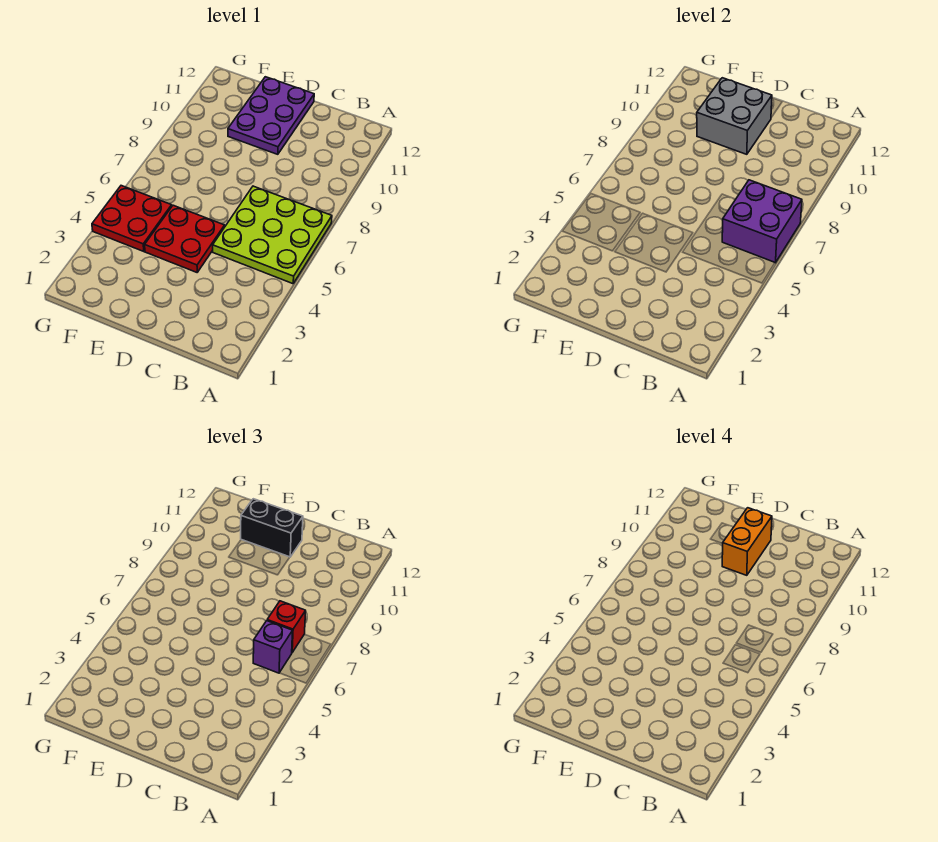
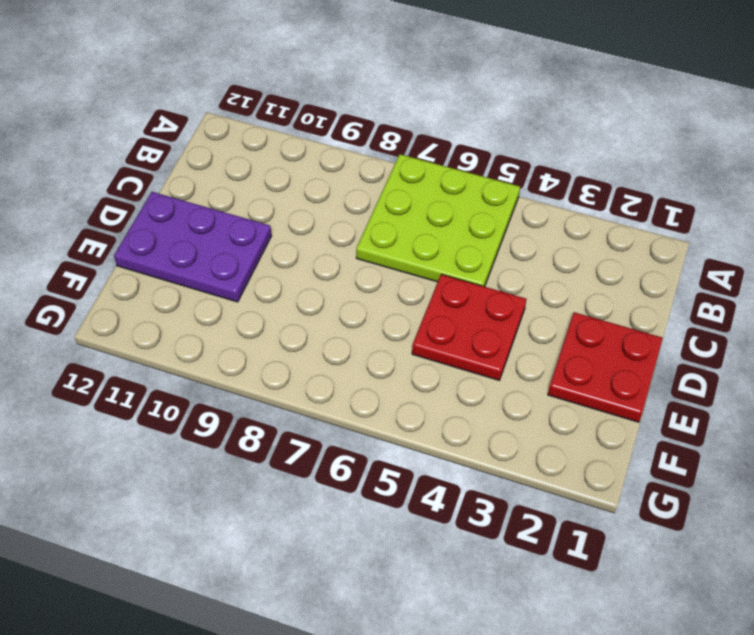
red plate D1:E2 level 1 -> red plate F4:G5 level 1
none -> purple brick A6:B7 level 2
none -> grey brick D10:E11 level 2

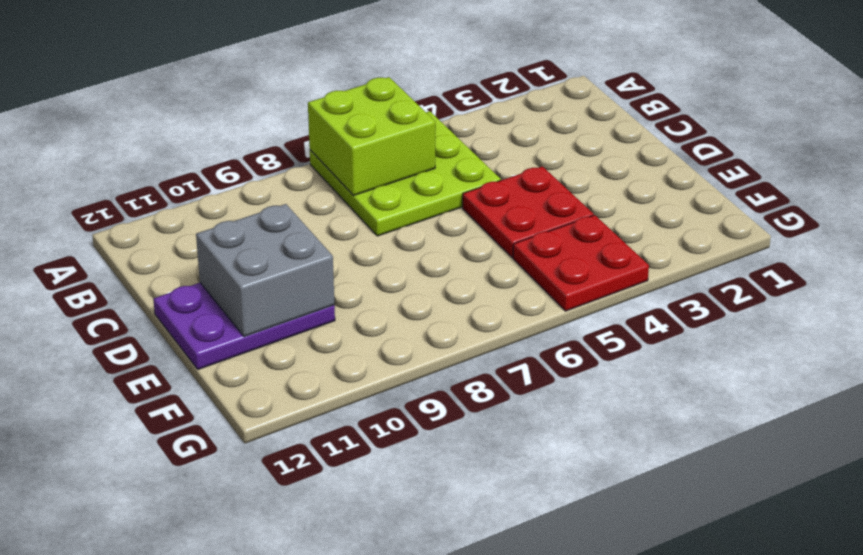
lime brick A6:B7 level 2 -> purple brick A6:B7 level 2
none -> purple brick B6 level 3
none -> red brick B7 level 3

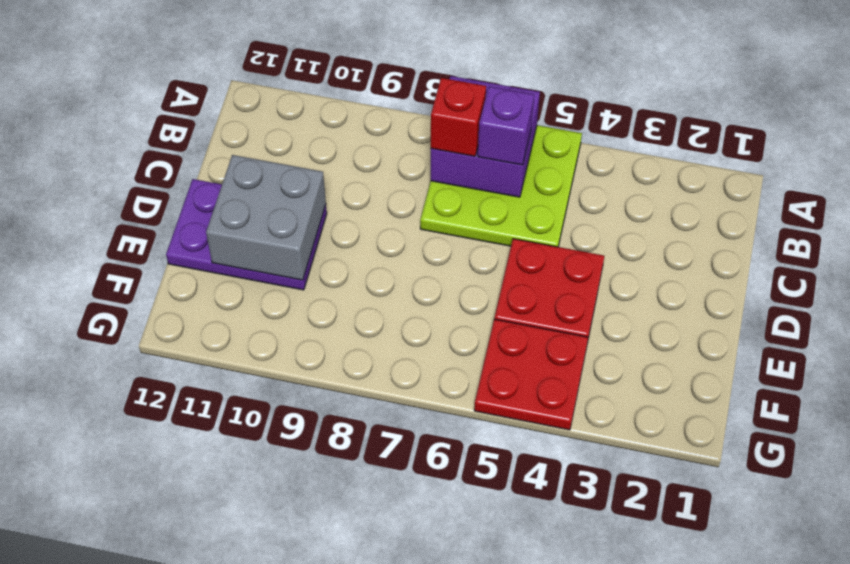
none -> black brick D11:E11 level 3
none -> orange brick D10:D11 level 4

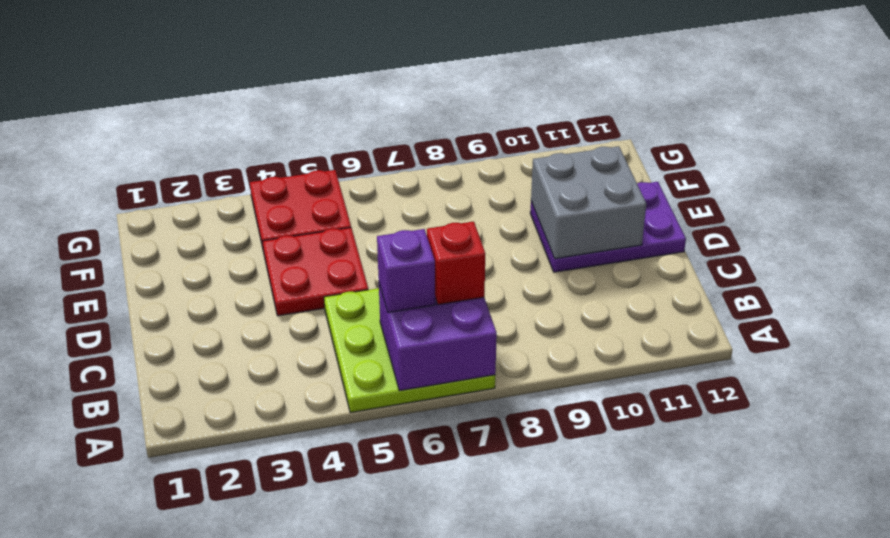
none -> black brick D11:E11 level 3
none -> orange brick D10:D11 level 4

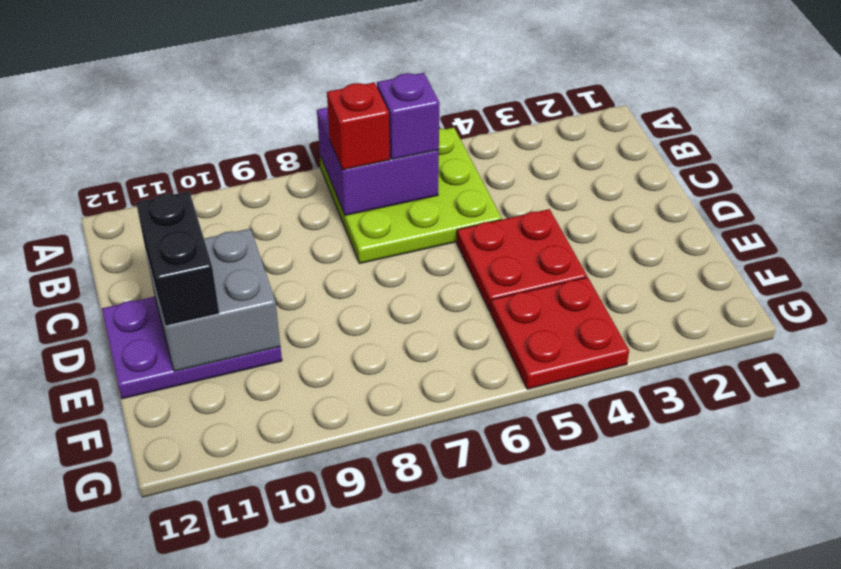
none -> orange brick D10:D11 level 4

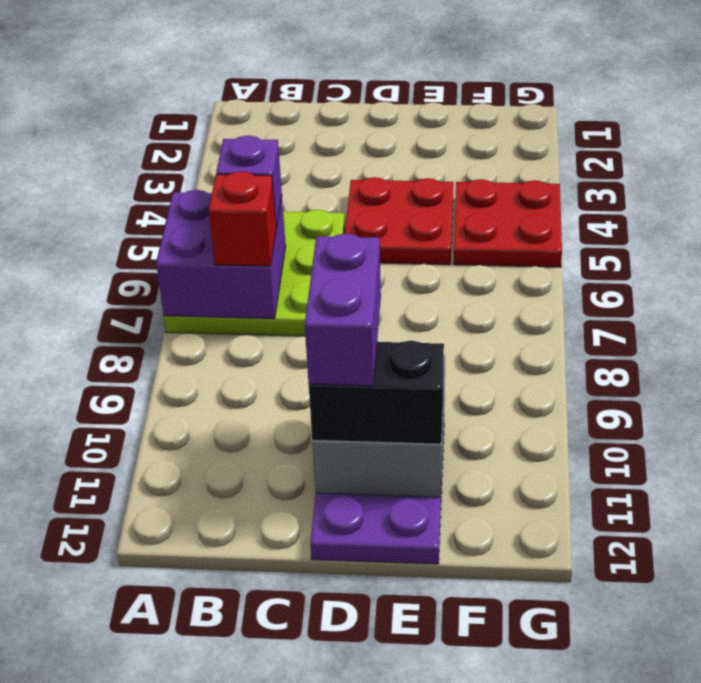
purple brick D10:D11 level 4 -> orange brick D10:D11 level 4

